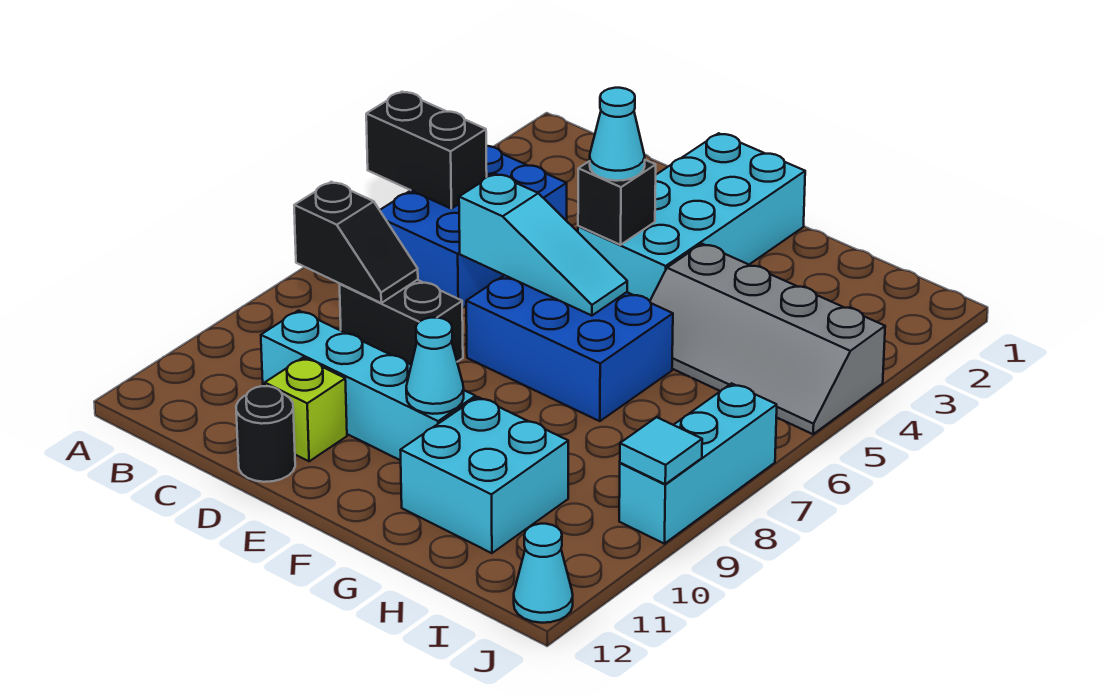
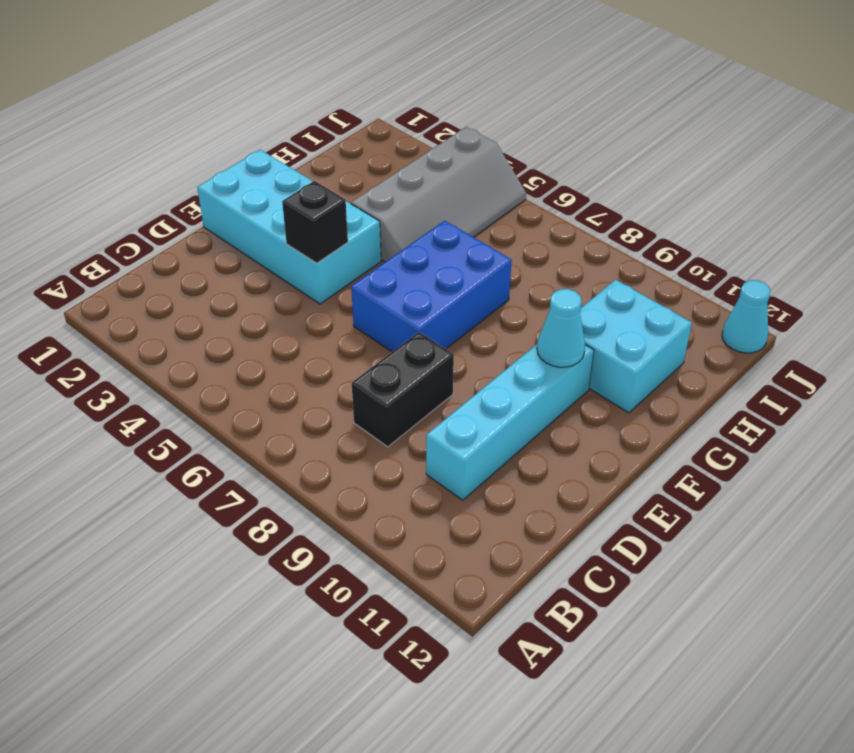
none -> blue brick B4:C6 level 1
none -> lime brick D11 level 1
none -> black round brick D12 level 1

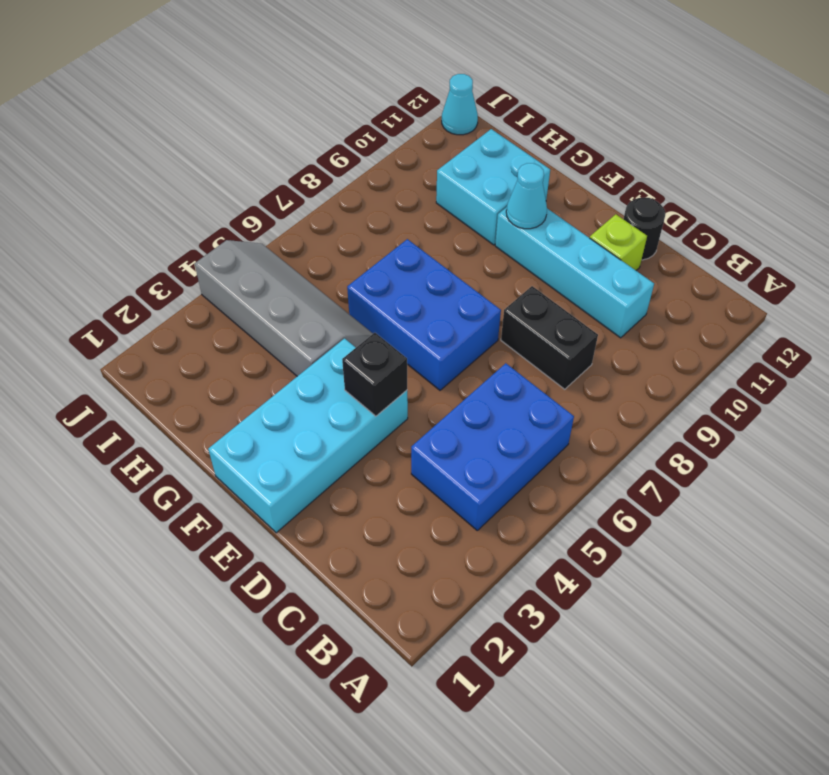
none -> cyan brick J7:J9 level 1
none -> black brick A5:B5 level 2
none -> black slope B8:C8 level 2 top B

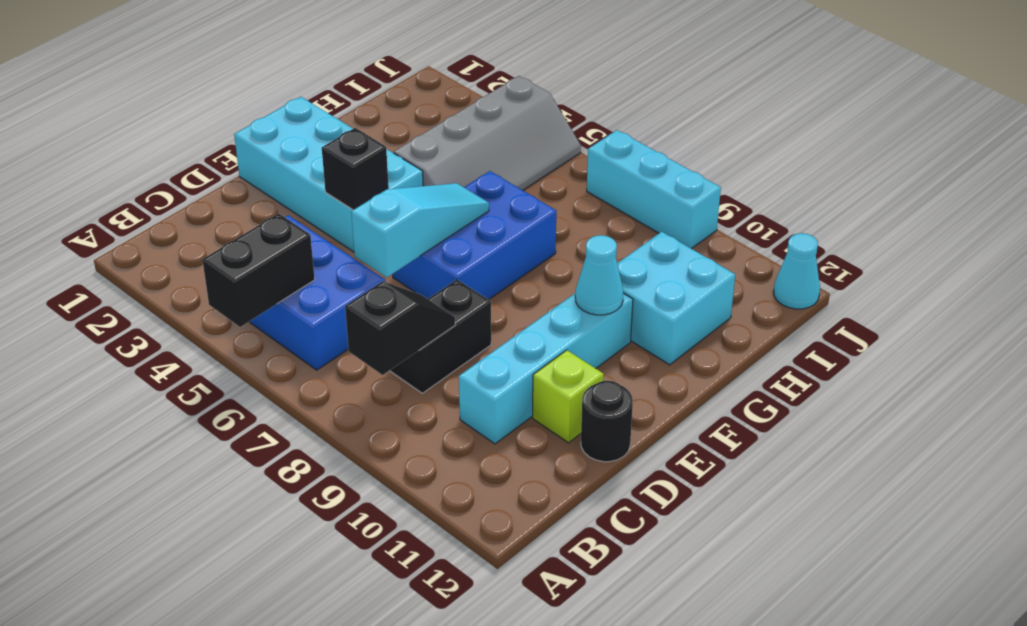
none -> cyan tile J9 level 2
none -> cyan cone E4 level 3

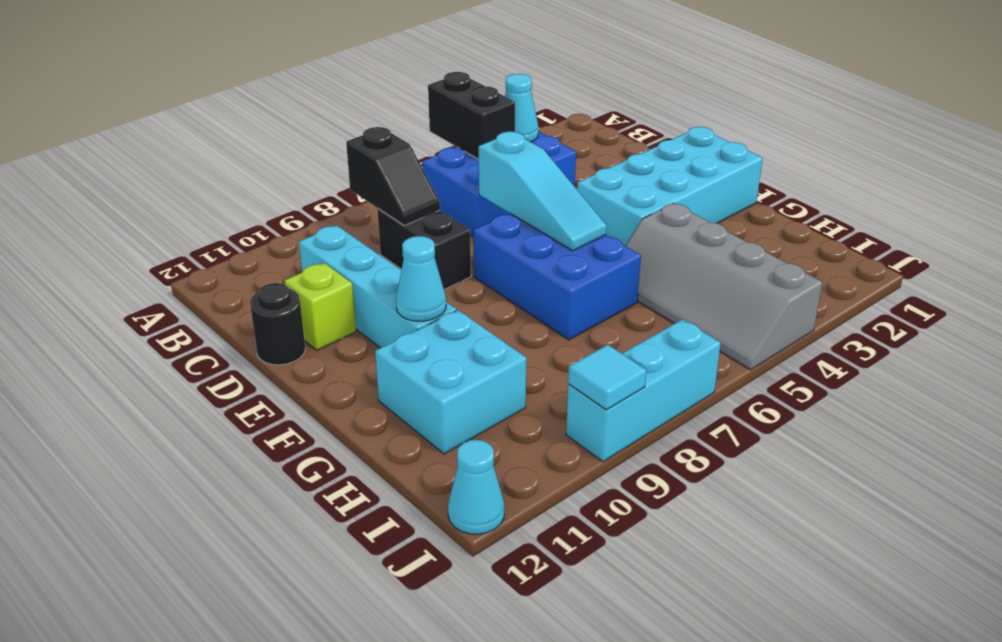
cyan cone B4 level 2 -> cyan cone E4 level 3
none -> black brick E4 level 2

